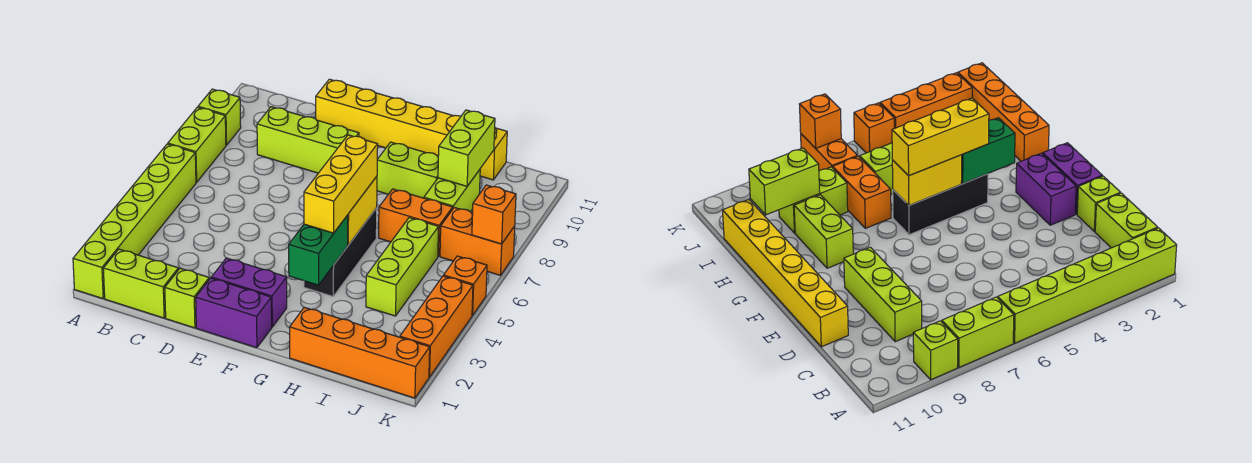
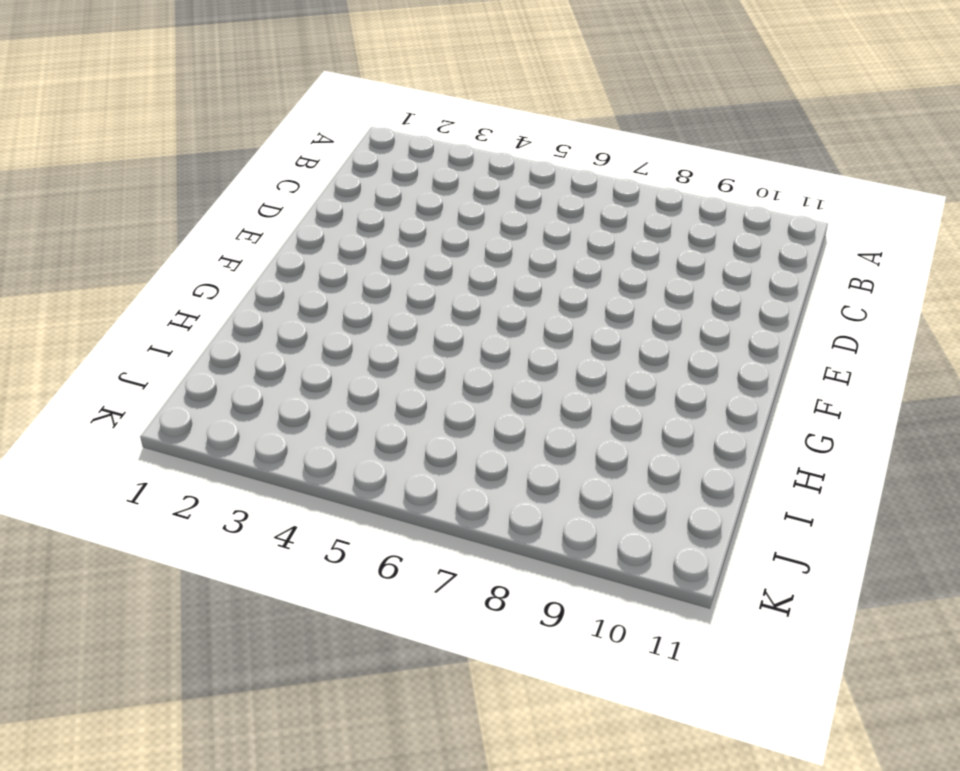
none -> lime brick A1:A6 level 1
none -> lime brick A7:A8 level 1
none -> lime brick A9 level 1

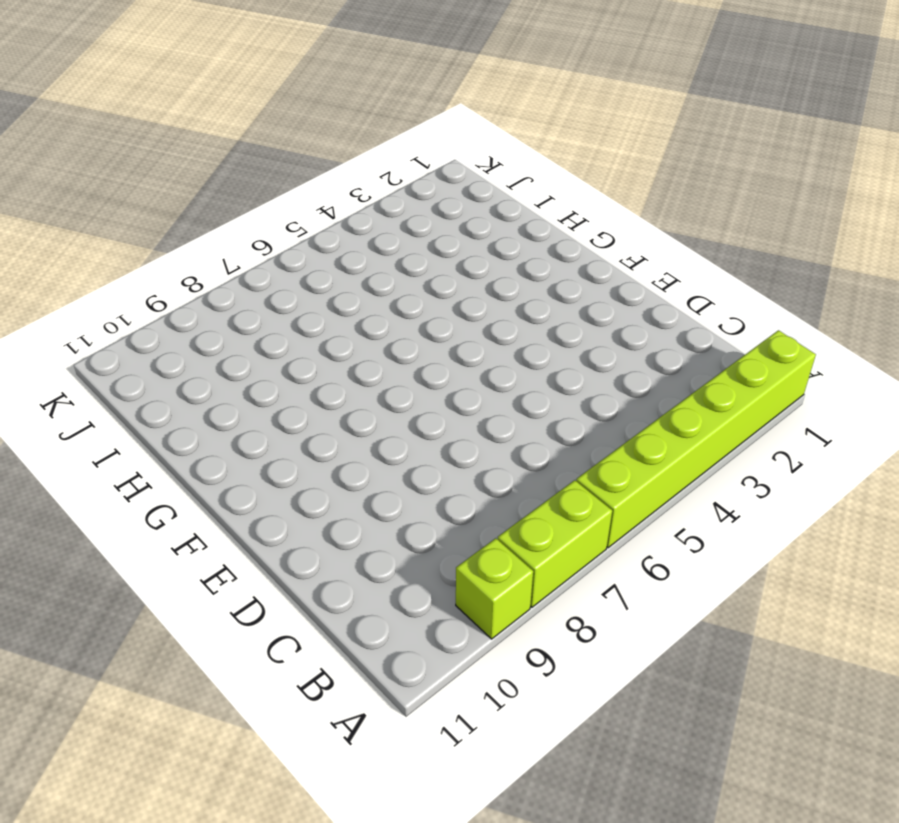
none -> lime brick B1:C1 level 1
none -> lime brick C9:E9 level 1
none -> lime brick D1 level 1

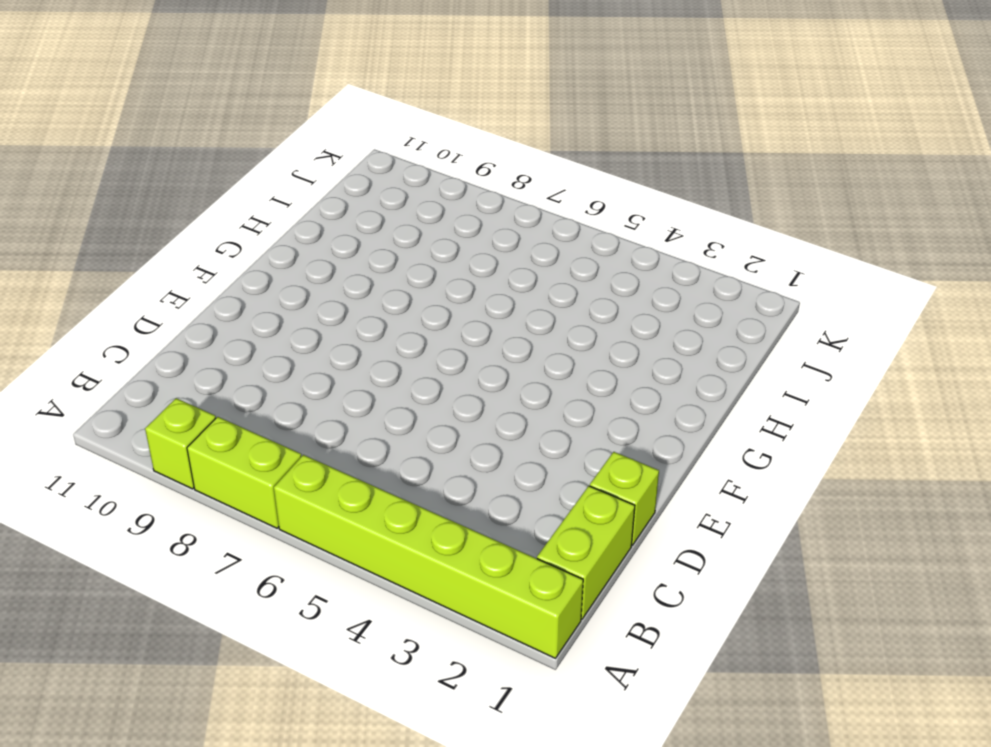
none -> lime brick C9:E9 level 1
none -> yellow brick D11:I11 level 1
none -> purple brick E1:F1 level 1

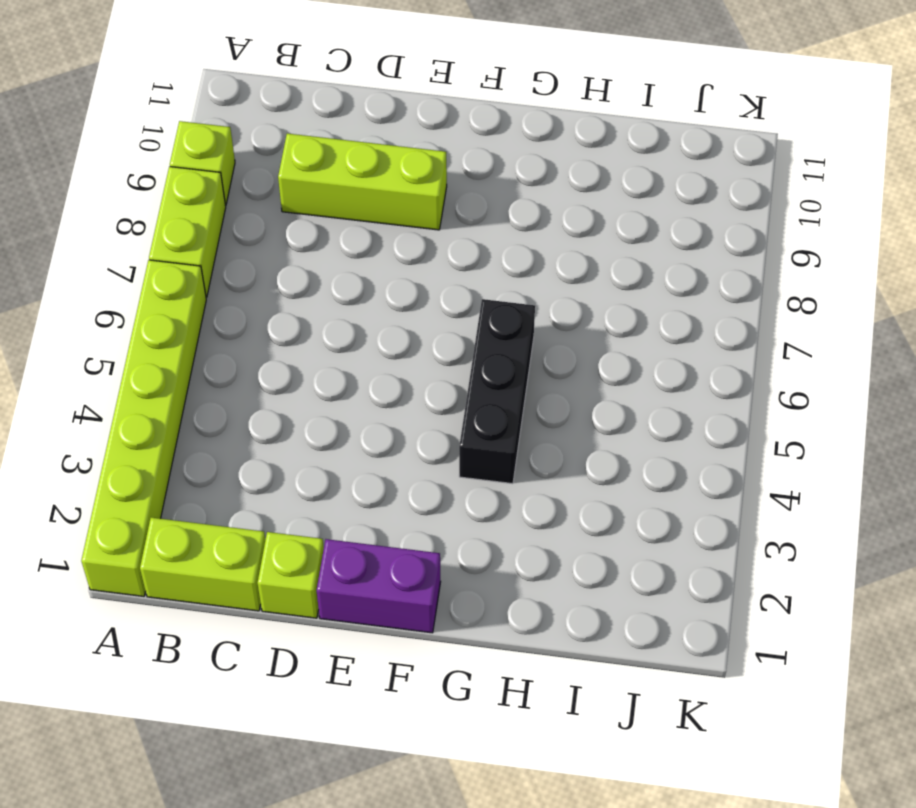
none -> yellow brick D11:I11 level 1
none -> purple brick E2:F2 level 1
none -> lime brick G9:H9 level 1

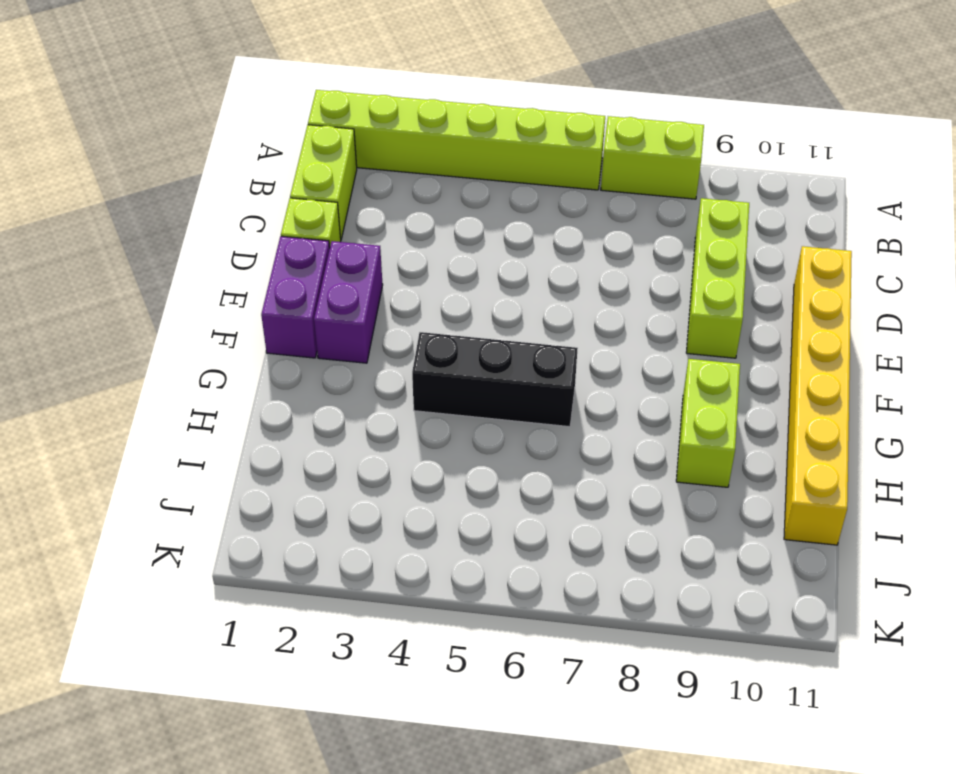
none -> lime brick A9 level 1
none -> orange brick H1:K1 level 1
none -> orange brick H7:I7 level 1

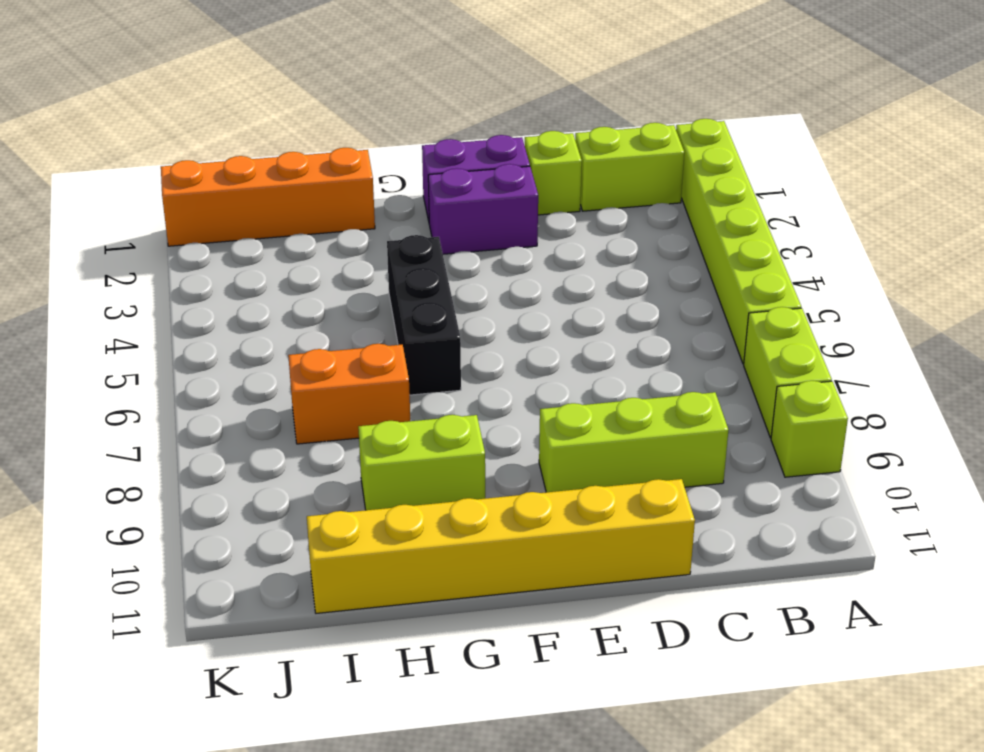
none -> lime brick I4:I6 level 1
none -> lime brick I8:I9 level 1
none -> orange brick J7:K7 level 1

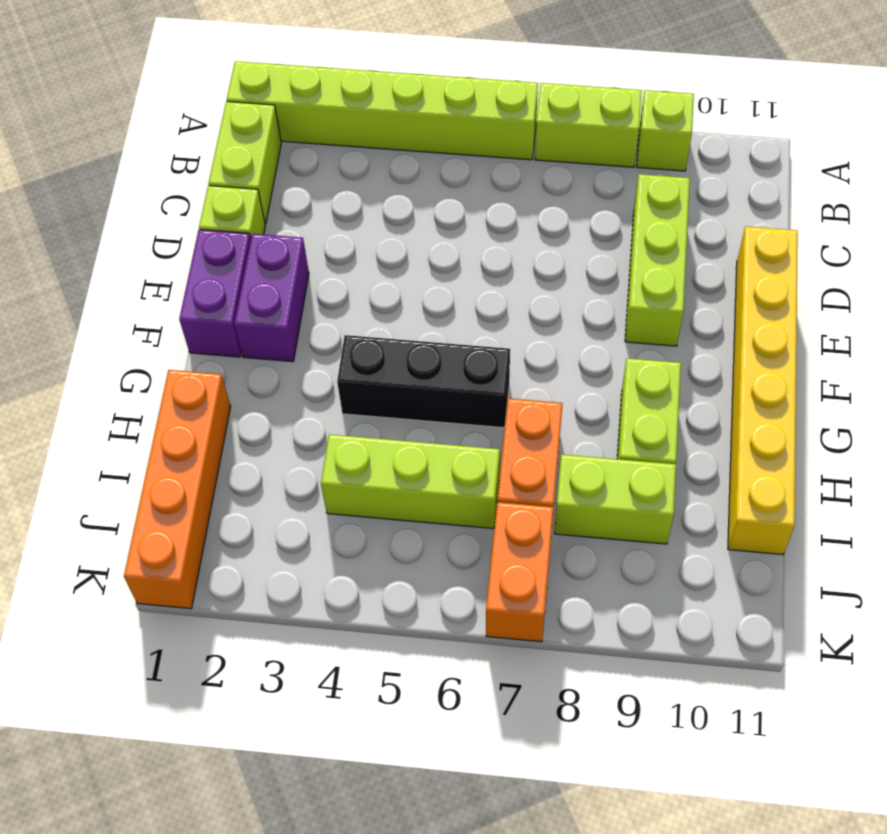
none -> orange brick K2:K4 level 1
none -> orange brick K5 level 1
none -> green brick G3:G4 level 2

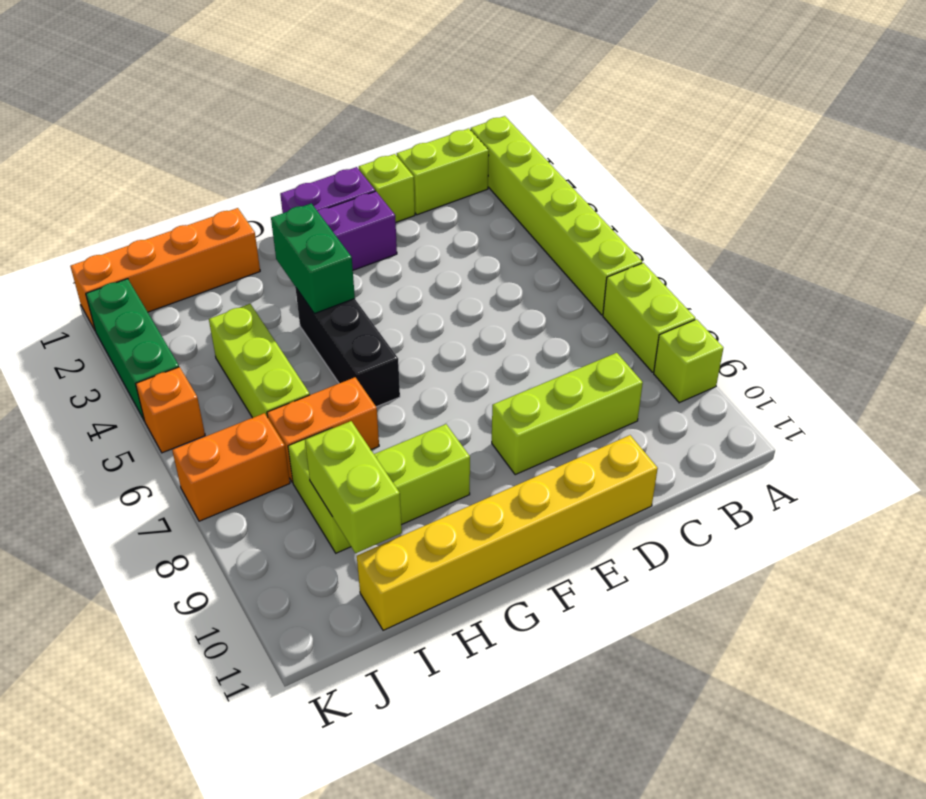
green brick K2:K4 level 1 -> orange brick K2:K4 level 1
none -> yellow brick G5:G6 level 2
none -> orange brick K7 level 2
none -> yellow brick G4:G6 level 3

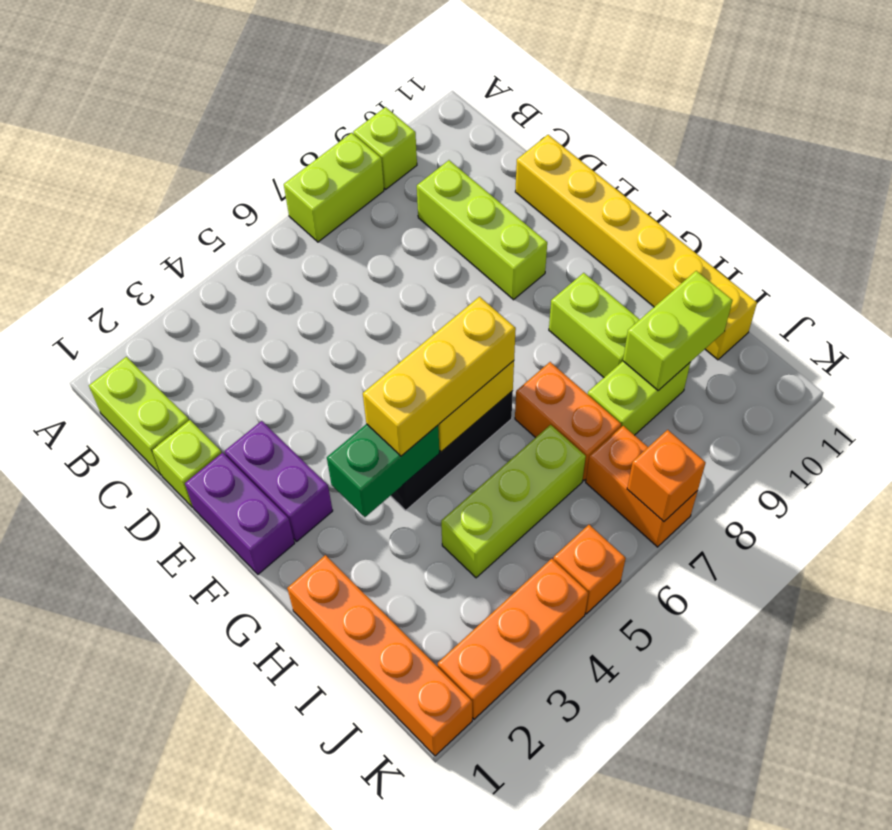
none -> lime brick A1:A6 level 1

